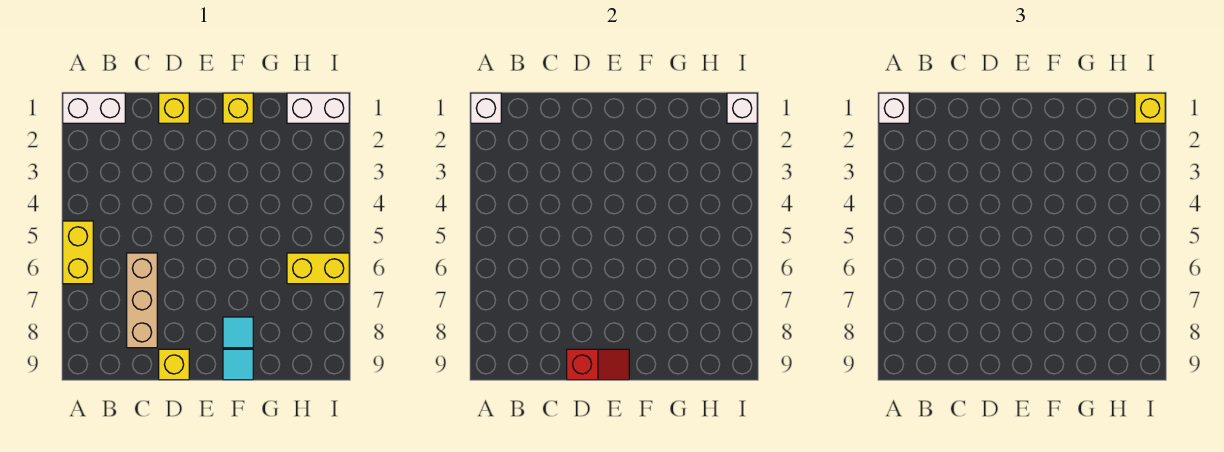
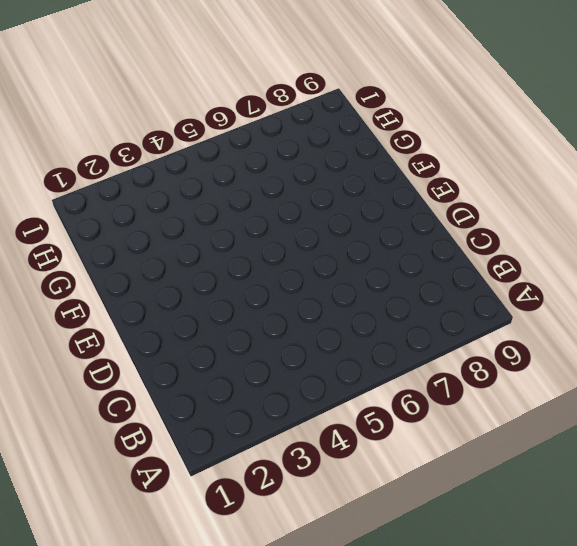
none -> white brick A1:B1 level 1
none -> yellow brick A5:A6 level 1
none -> tan brick C6:C8 level 1

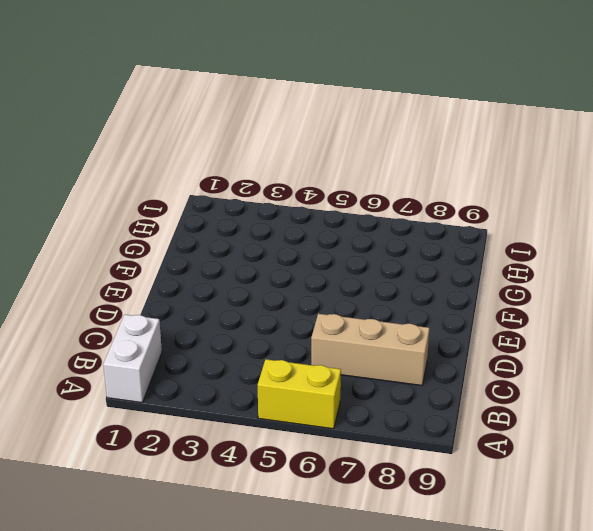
none -> yellow brick D1 level 1
none -> yellow brick D9 level 1
none -> yellow brick F1 level 1

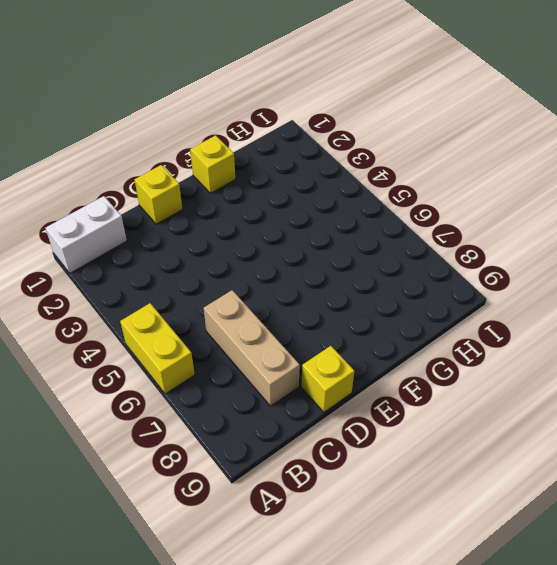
none -> cyan tile F8 level 1
none -> cyan tile F9 level 1
none -> white brick H1:I1 level 1

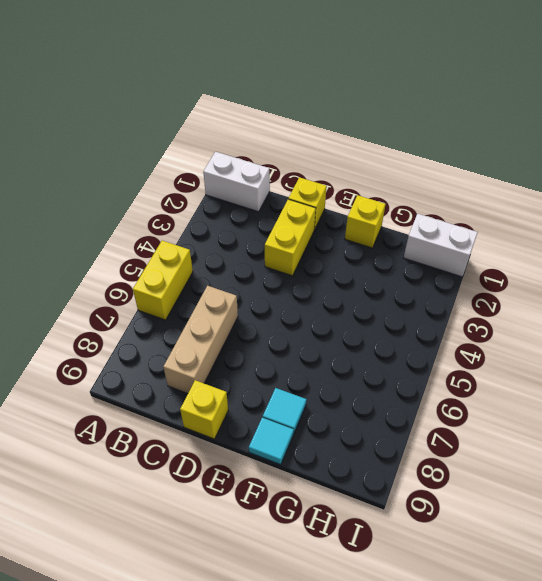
yellow brick D2:D3 level 1 -> yellow brick H6:I6 level 1
none -> white brick A1 level 2
none -> red slope D9:E9 level 2 top D
none -> white brick I1 level 2

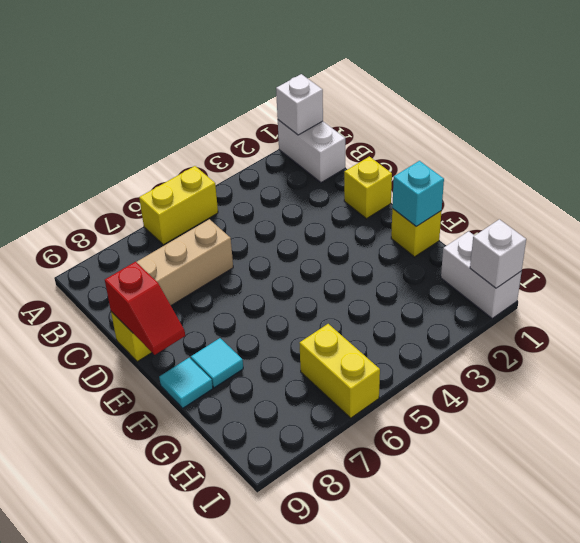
cyan brick F1 level 2 -> none
none -> white brick A1 level 3
none -> yellow brick I1 level 3

